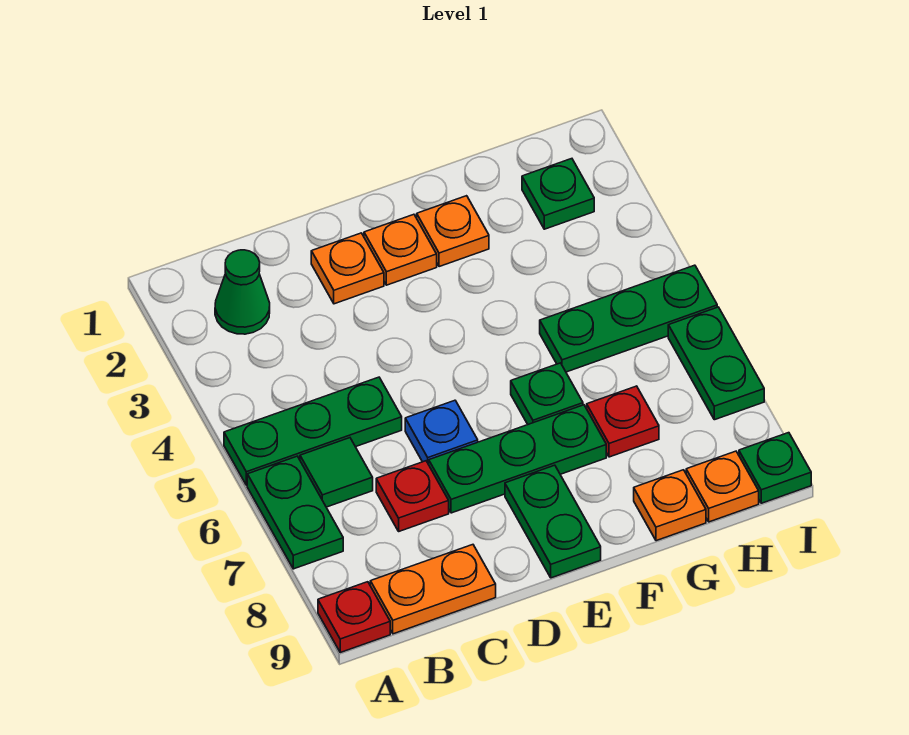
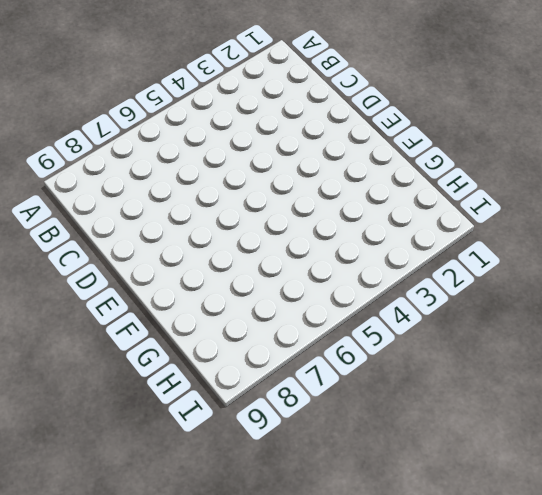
none -> green plate A5:C5 level 1
none -> green plate A6:A7 level 1
none -> red plate A9 level 1

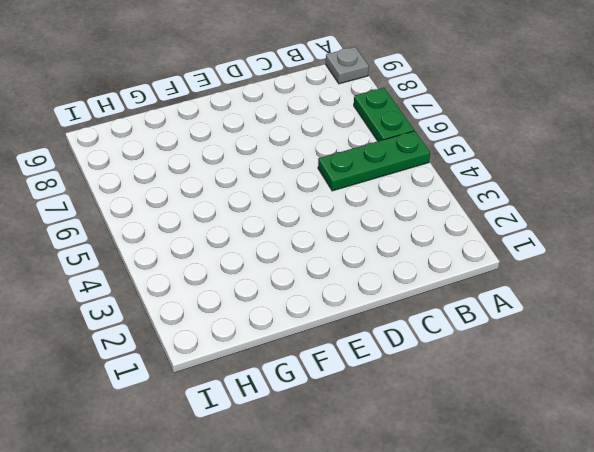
grey plate A9 level 1 -> red plate A9 level 1
none -> green cone B2 level 1
none -> green tile B6 level 1
none -> orange plate B9:C9 level 1

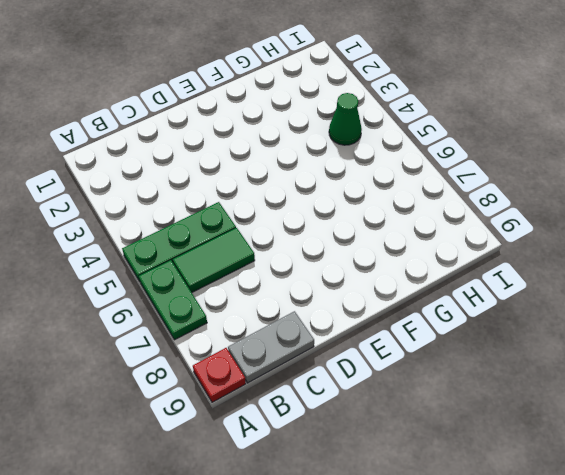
green tile B6:C6 level 1 -> green tile B6 level 1
grey plate B9:C9 level 1 -> orange plate B9:C9 level 1
green cone H4 level 1 -> green cone B2 level 1
none -> red plate C7 level 1
none -> orange plate D2 level 1
none -> blue plate D6 level 1

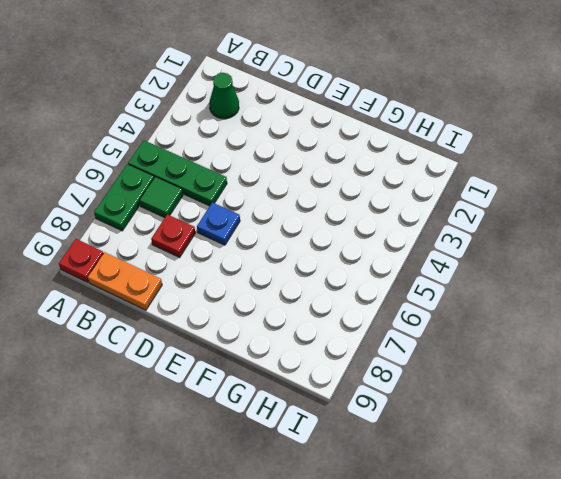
none -> orange plate D2 level 1
none -> green plate D7:F7 level 1
none -> orange plate E2 level 1

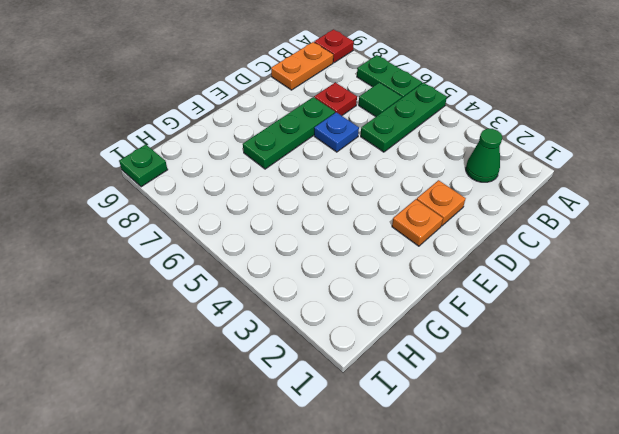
none -> green plate E8:E9 level 1
none -> orange plate F2 level 1
none -> green plate F6 level 1

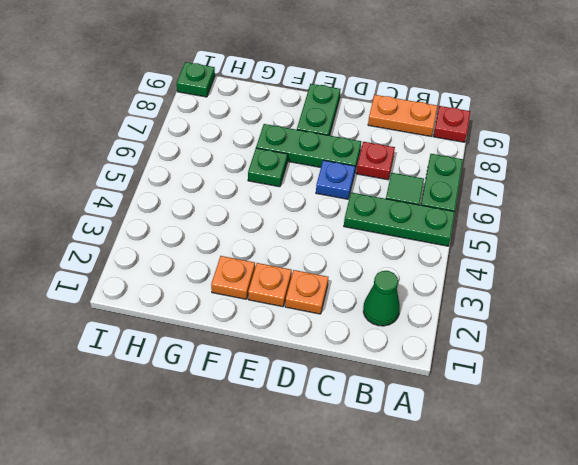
none -> green plate G5:I5 level 1
none -> red plate G7 level 1
none -> orange plate G9 level 1

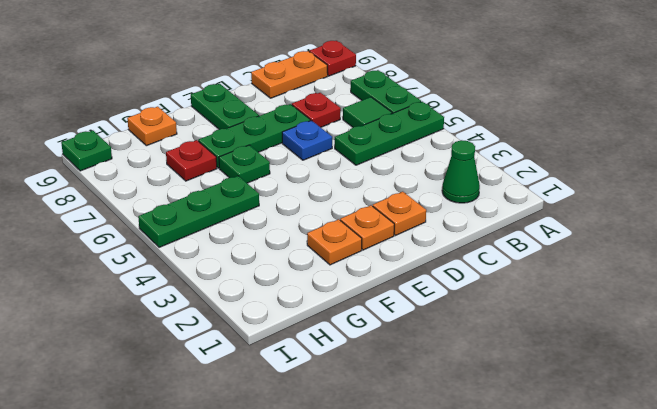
none -> green plate H2 level 1
none -> orange plate H9 level 1
none -> green plate I6:I7 level 1

